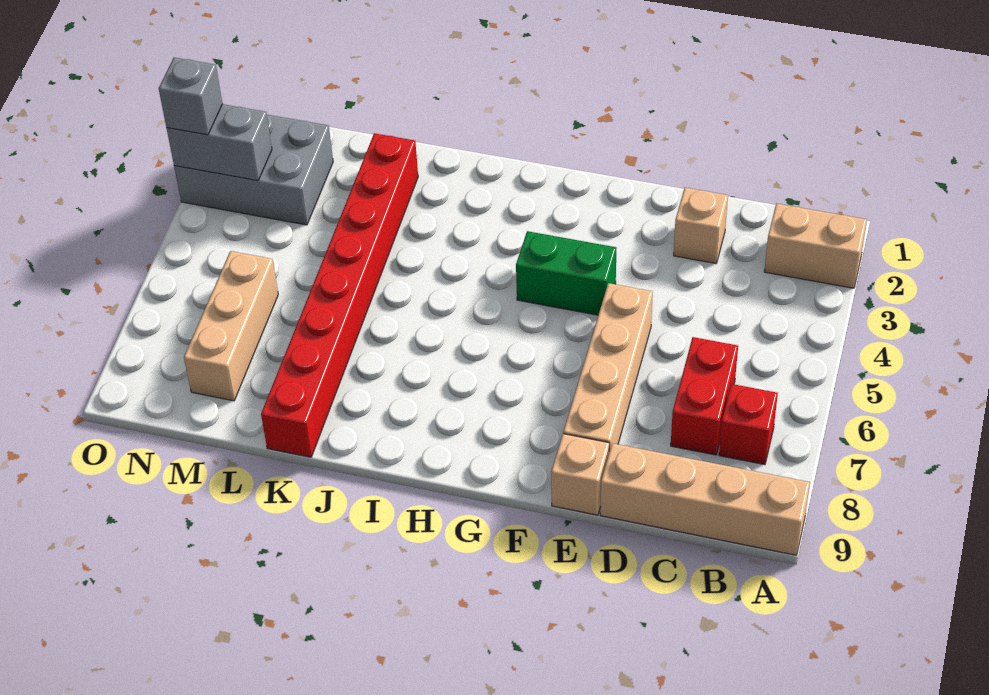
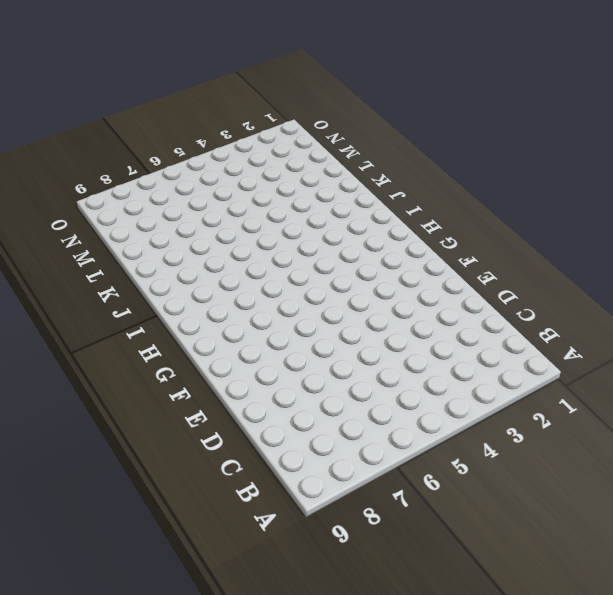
none -> tan brick A2:B2 level 1
none -> tan brick A9:D9 level 1
none -> red brick B7 level 1

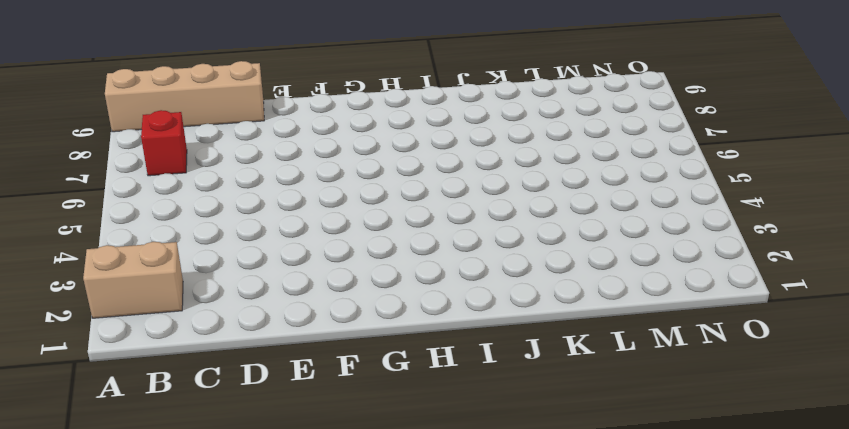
none -> red brick C6:C7 level 1
none -> tan brick D2 level 1
none -> tan brick E5:E8 level 1

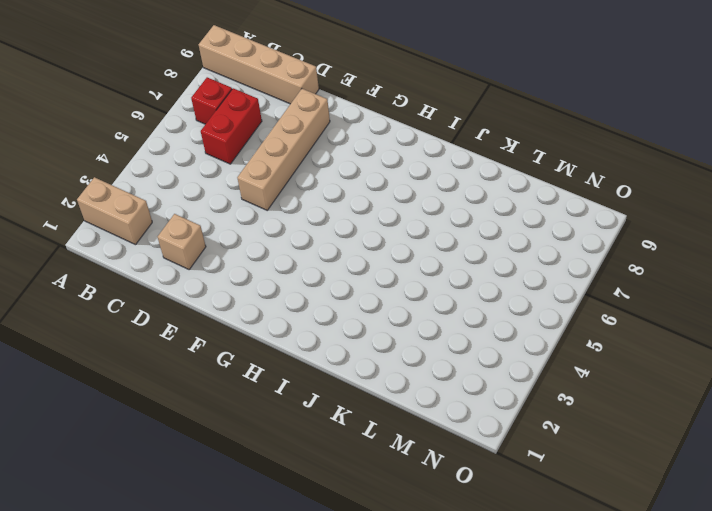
none -> tan brick E9 level 1
none -> green brick F4:G4 level 1
none -> red brick K2:K9 level 1

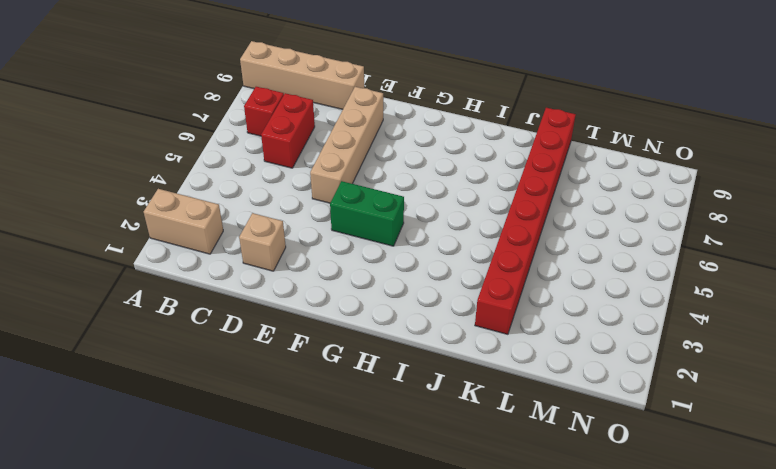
none -> tan brick E9 level 1
none -> grey brick M2:O3 level 1
none -> tan brick M6:M8 level 1

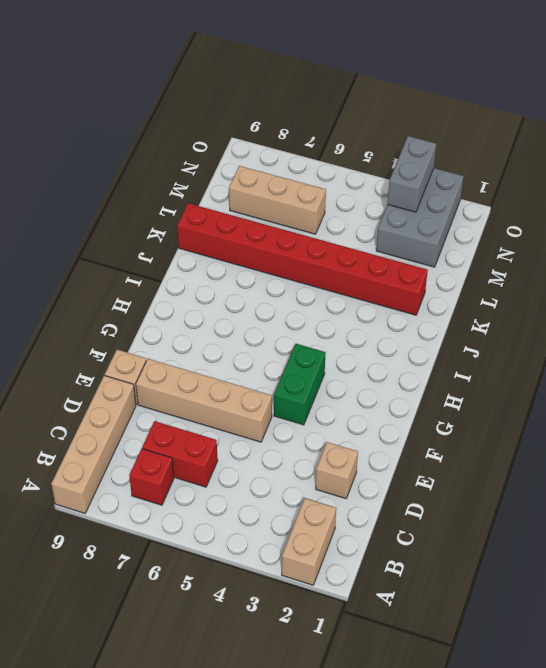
none -> grey brick O3 level 3

